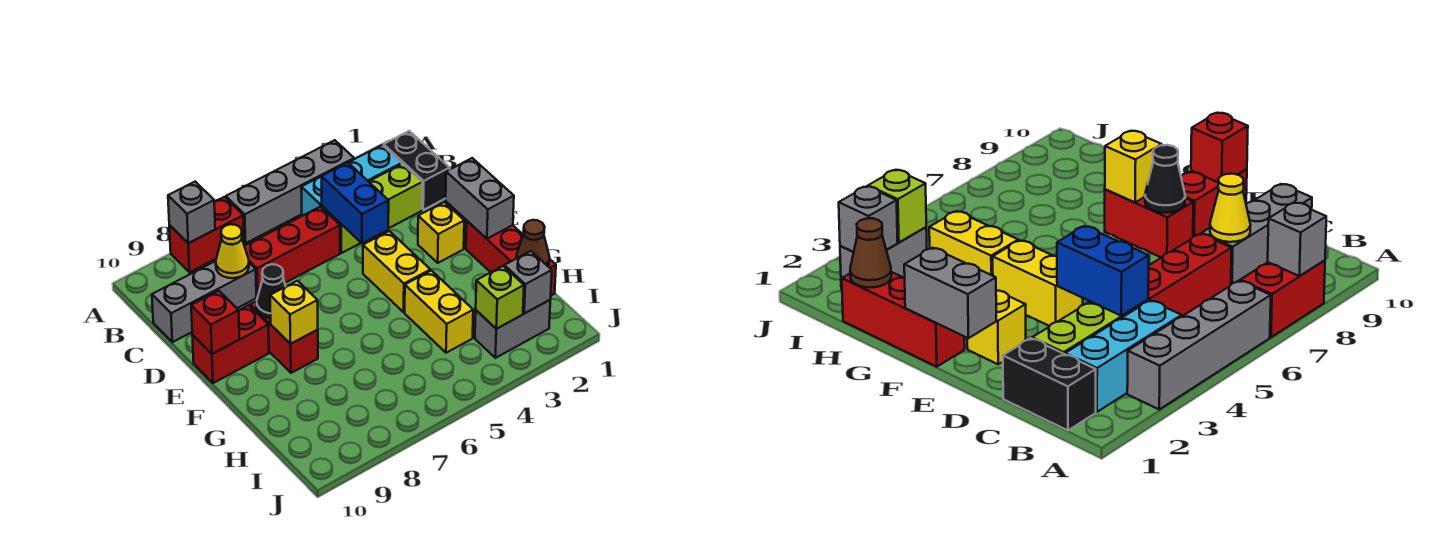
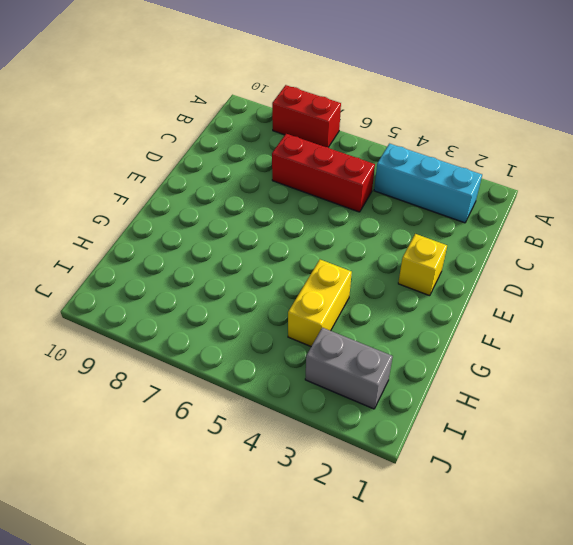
none -> grey brick A3:A6 level 1
none -> black brick B1:C1 level 1
none -> lime brick C2:C4 level 1

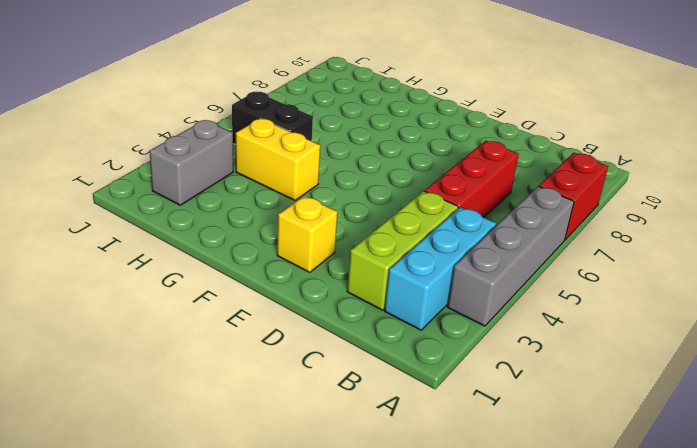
black brick H5:I5 level 1 -> black brick B1:C1 level 1
none -> grey brick C8:C10 level 1
none -> yellow brick E4:F4 level 1
none -> red brick E8:F8 level 1

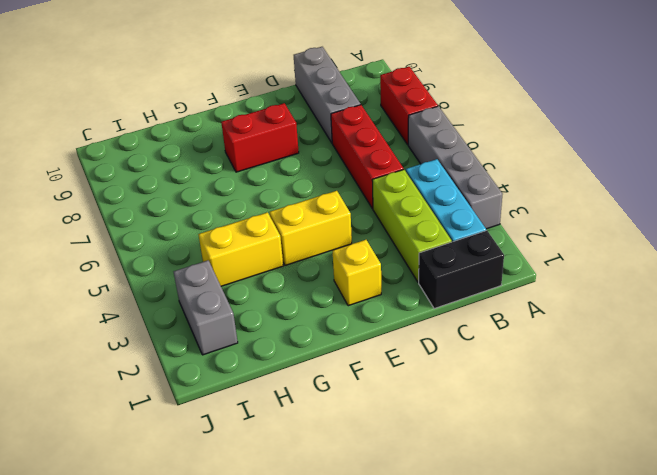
none -> red brick E9:E10 level 1
none -> red brick F1:H1 level 1
none -> grey brick A8 level 2

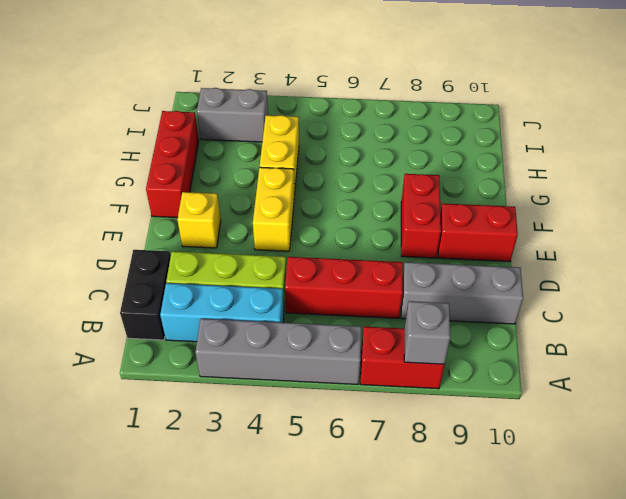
none -> blue brick C4:D4 level 2
none -> yellow cone C8 level 2
none -> grey brick E1:F1 level 2

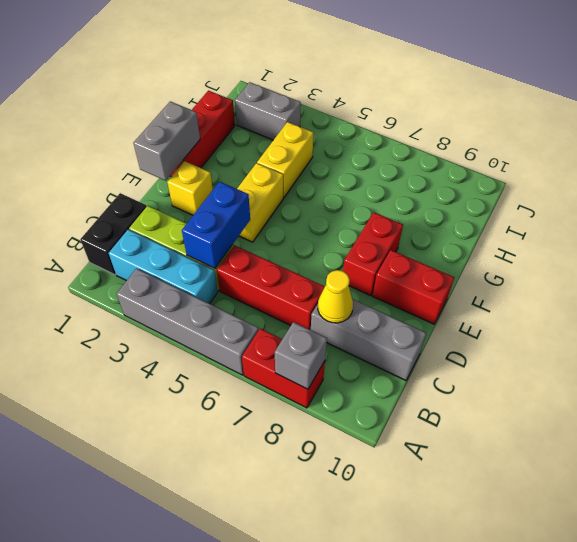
none -> black cone E8 level 2
none -> red brick E10 level 2
none -> yellow brick F8 level 2

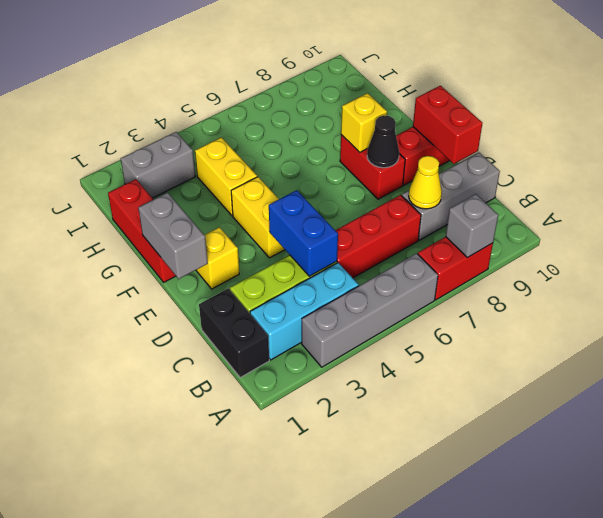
red brick D10:E10 level 2 -> red brick E10 level 2
none -> brown cone H1 level 2
none -> grey brick I2 level 2
none -> lime brick I3 level 2

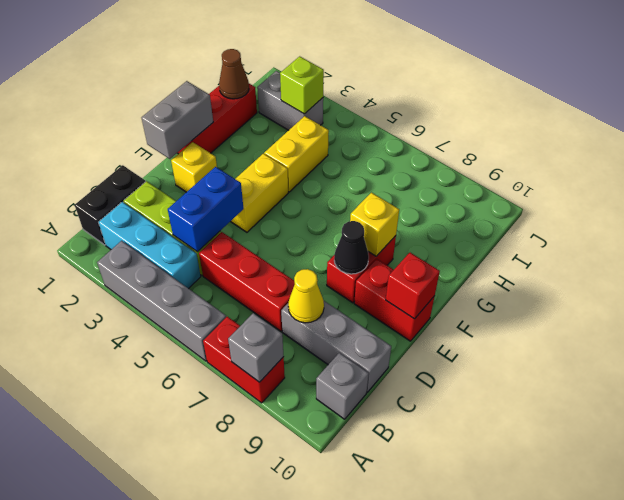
grey brick B10 level 1 -> grey brick I2 level 2

